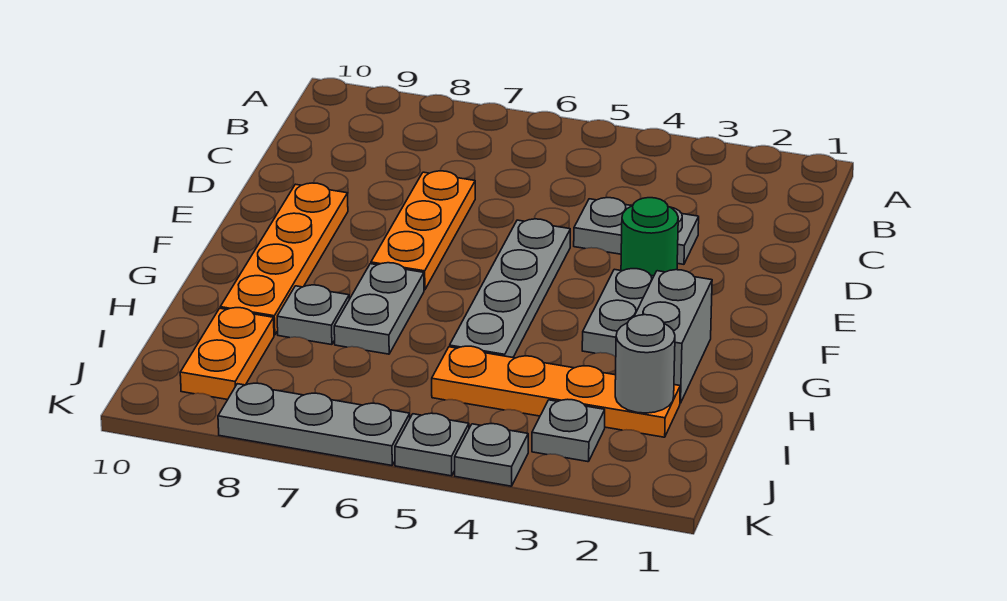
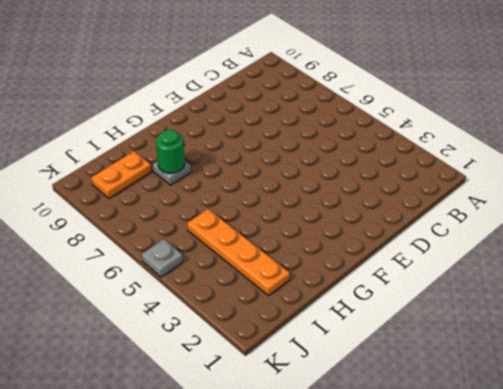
green round brick H8 level 2 -> green round brick E3 level 1
none -> grey plate D3:D4 level 1
none -> orange plate D7:F7 level 1
none -> grey plate E5:H5 level 1

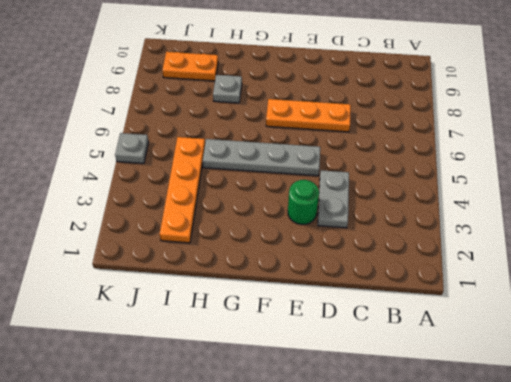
none -> orange plate E9:H9 level 1
none -> grey plate F3:G3 level 1
none -> grey brick G2:H2 level 1

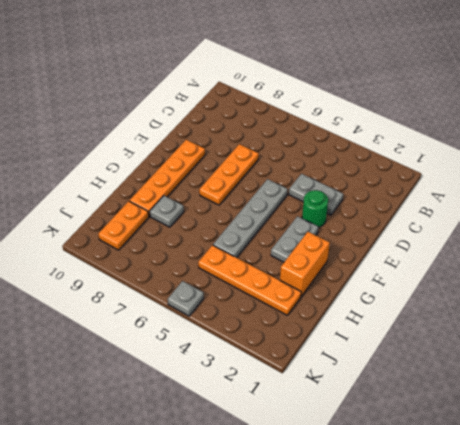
orange brick G2:H2 level 1 -> grey brick G2:H2 level 1
none -> grey plate G7:H7 level 1
none -> grey plate J3 level 1
none -> grey plate K4 level 1

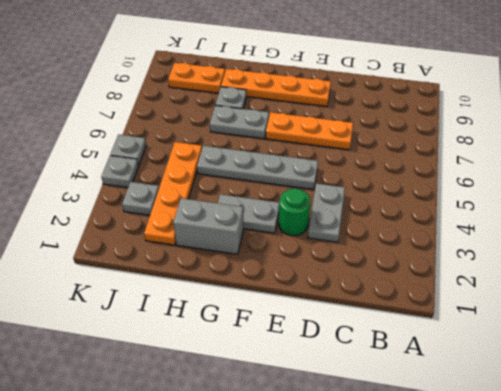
none -> grey plate K6:K8 level 1
none -> grey round brick I2 level 2

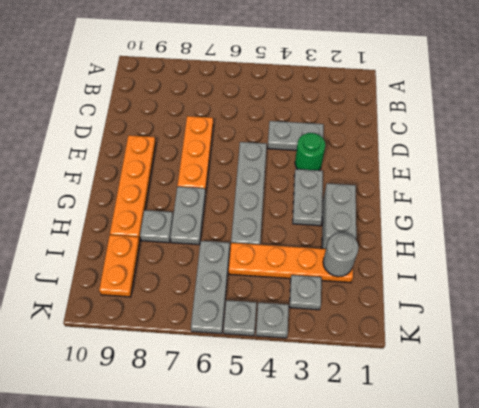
grey plate I6:K6 level 1 -> grey plate K6:K8 level 1

